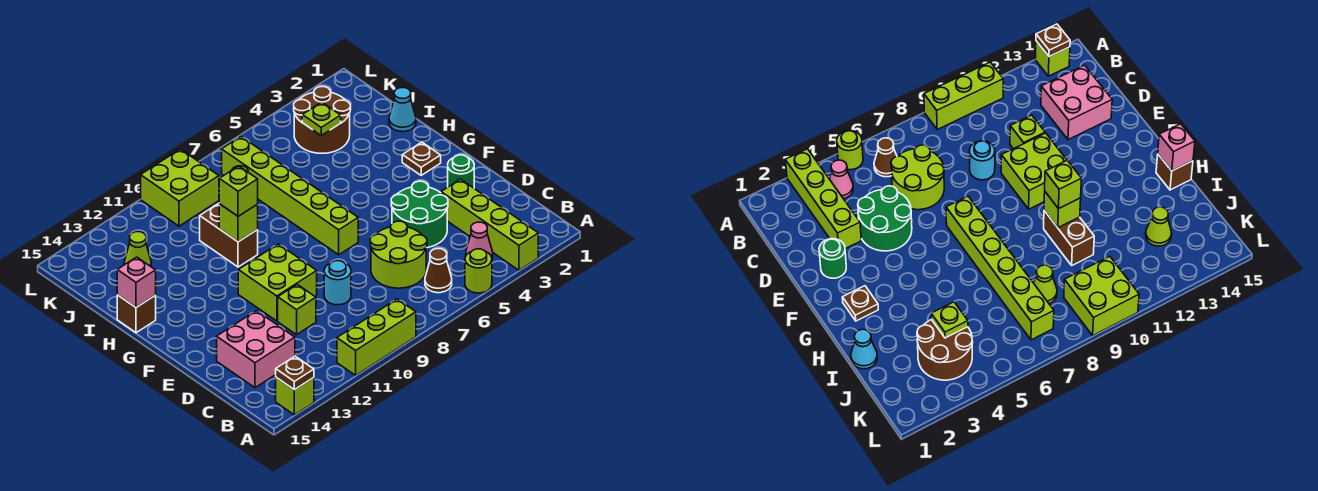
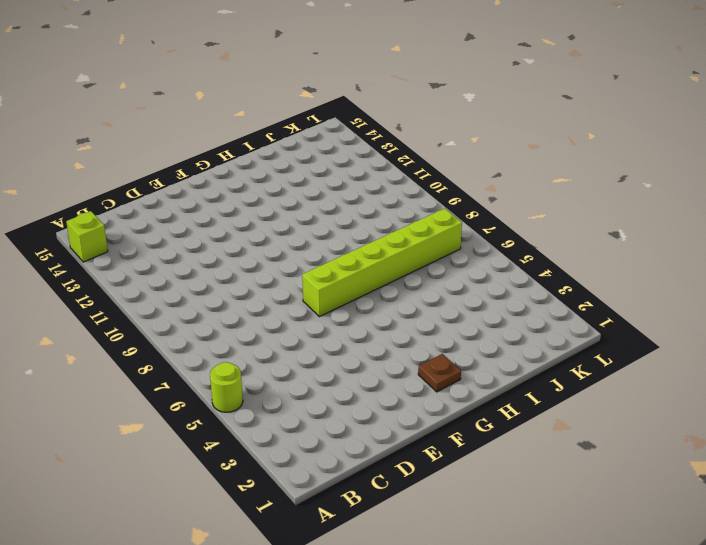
none -> lime brick A3:D3 level 1
none -> lime brick A9:A11 level 1
none -> pink cone B4 level 1

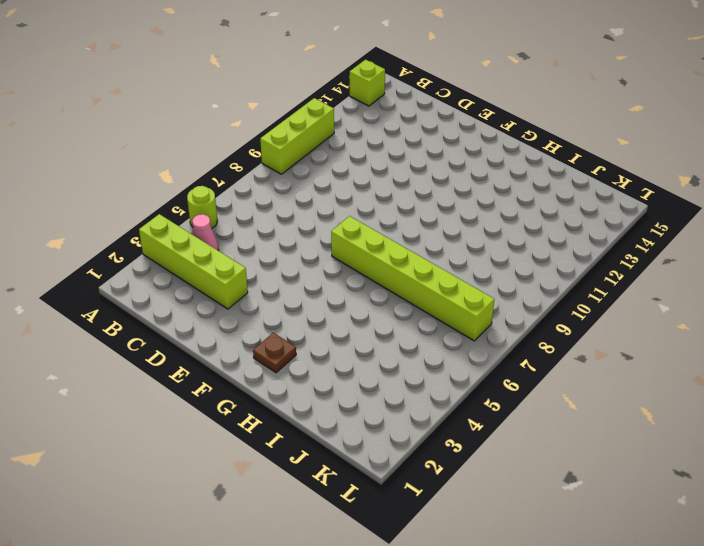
none -> brown cone B6 level 1
none -> lime round brick C6:D7 level 1
none -> pink brick C13:D14 level 1

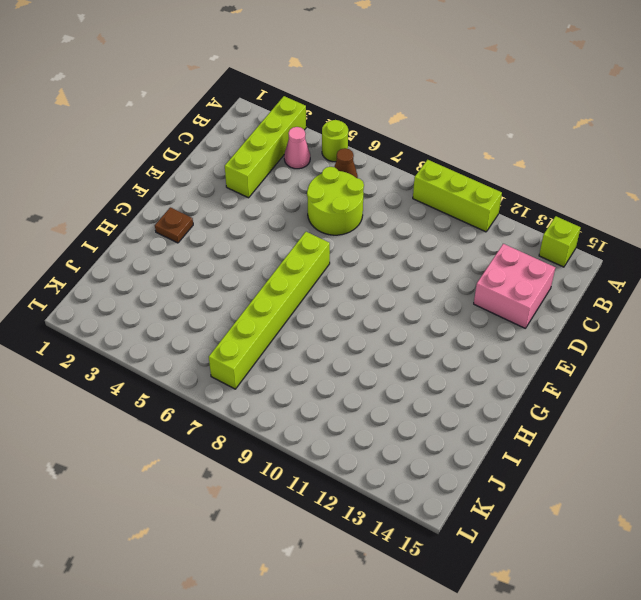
none -> green round brick D4:E5 level 1
none -> cyan round brick D9 level 1
none -> lime brick D11 level 1

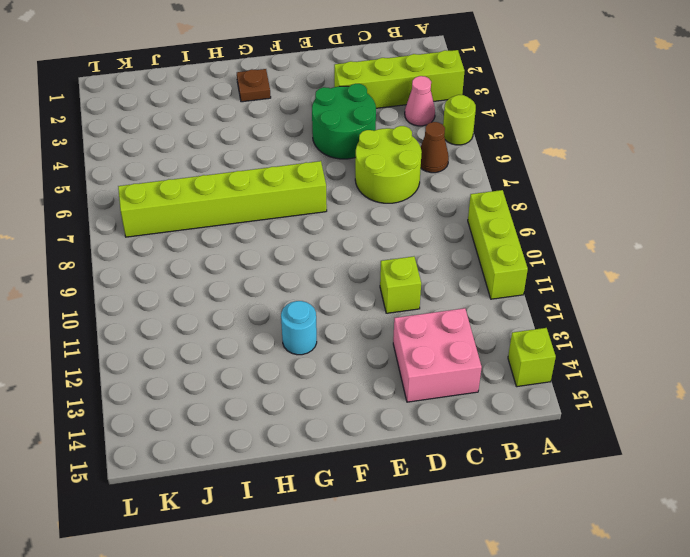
cyan round brick G12 level 1 -> cyan round brick D9 level 1
none -> green round brick E2 level 1
none -> lime brick E10:F11 level 1
none -> brown brick H10:I10 level 1

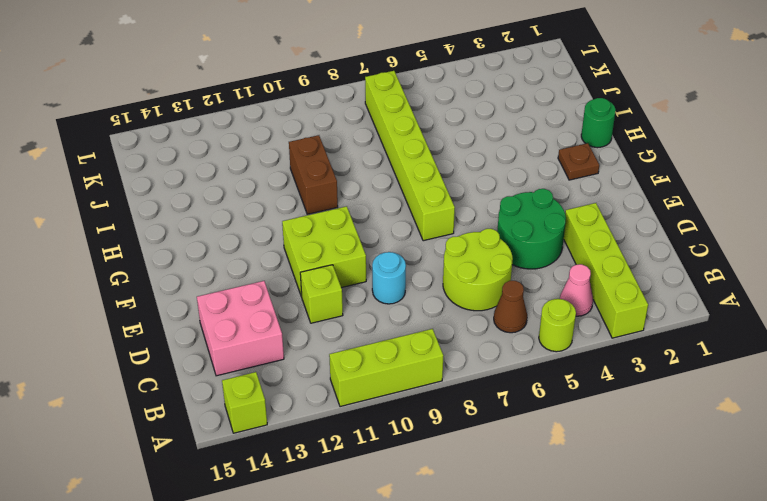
green round brick H1 level 1 -> green round brick E2 level 1
none -> brown brick H15 level 1
none -> cyan cone I1 level 1
none -> brown round brick J3:K4 level 1

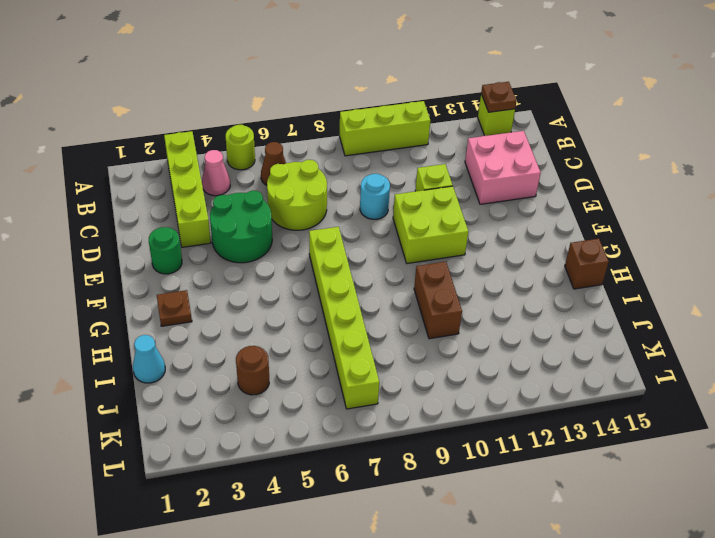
brown round brick J4 level 1 -> brown round brick J3:K4 level 1
none -> lime cone J8 level 1
none -> lime cone J13 level 1
none -> lime brick K9:L10 level 1

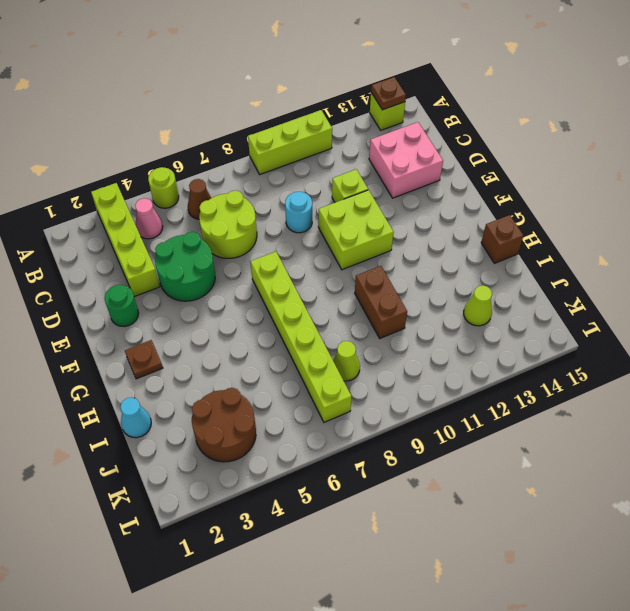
none -> lime brick K9:L10 level 1
none -> lime brick H10 level 2
none -> pink brick H15 level 2

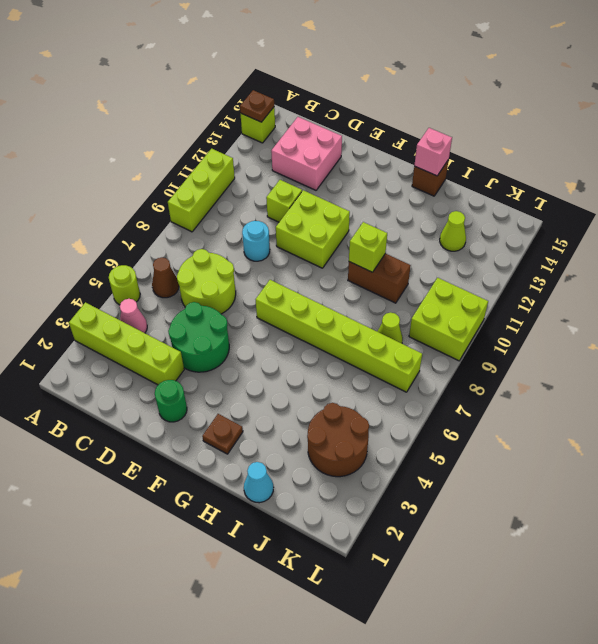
none -> lime plate J4 level 2
none -> lime brick H10 level 3

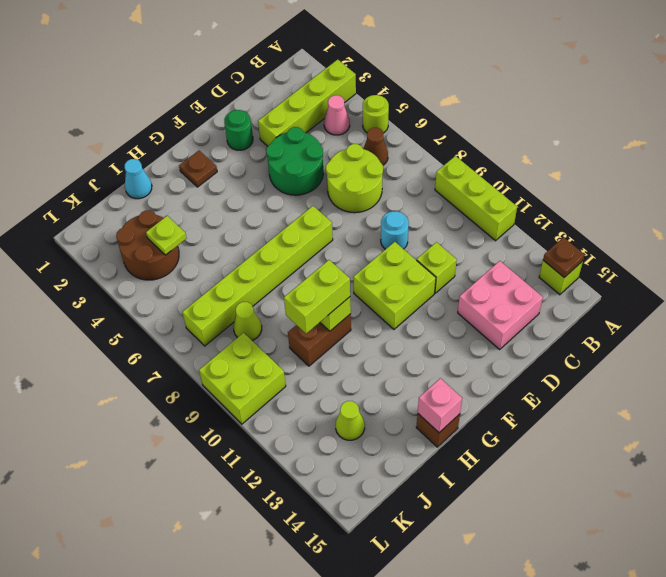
lime brick H10:I10 level 3 -> lime brick H10 level 3

